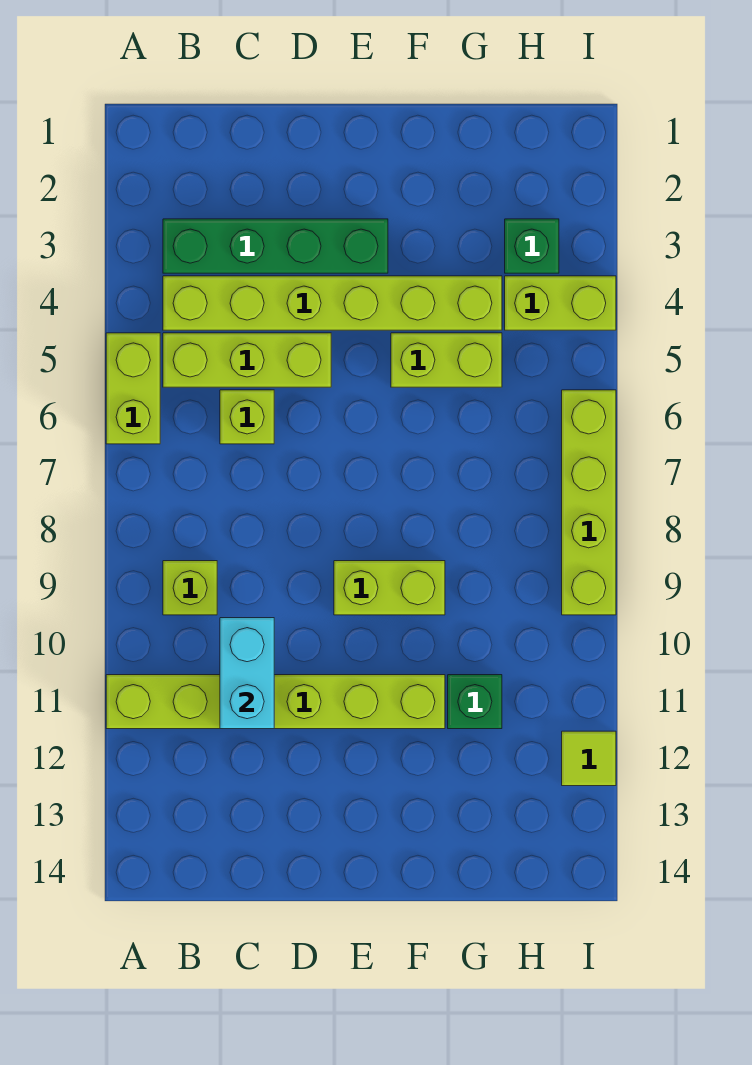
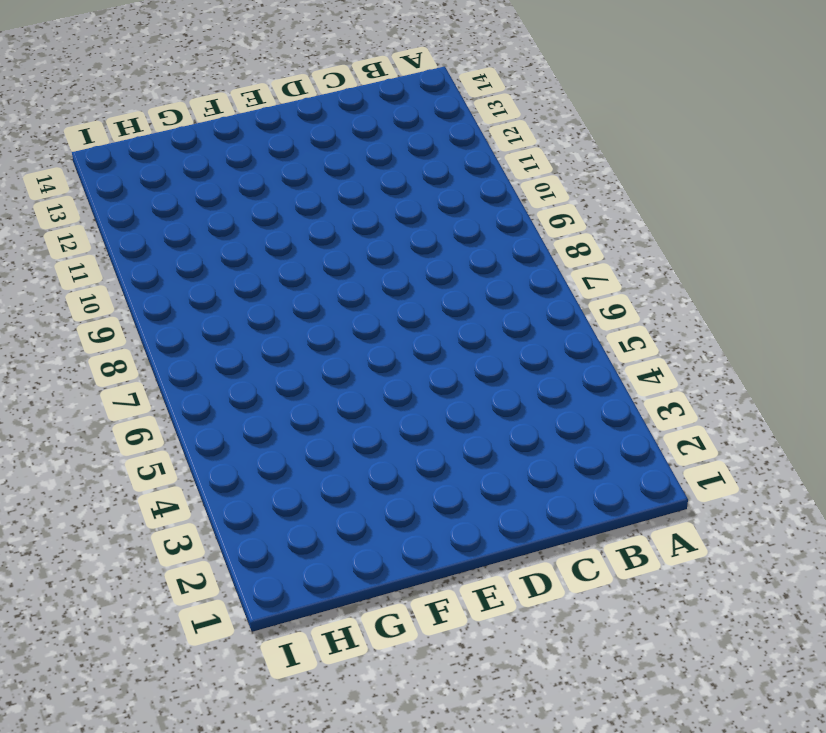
none -> lime brick A5:A6 level 1
none -> lime brick A11:F11 level 1
none -> green brick B3:E3 level 1

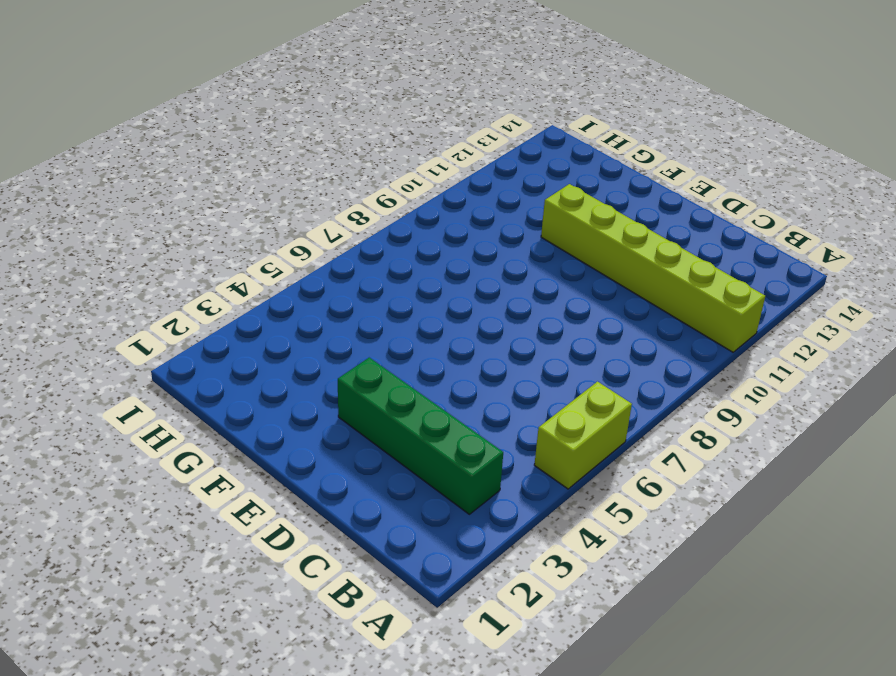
none -> lime brick B4:G4 level 1
none -> lime brick B5:D5 level 1
none -> lime brick B9 level 1

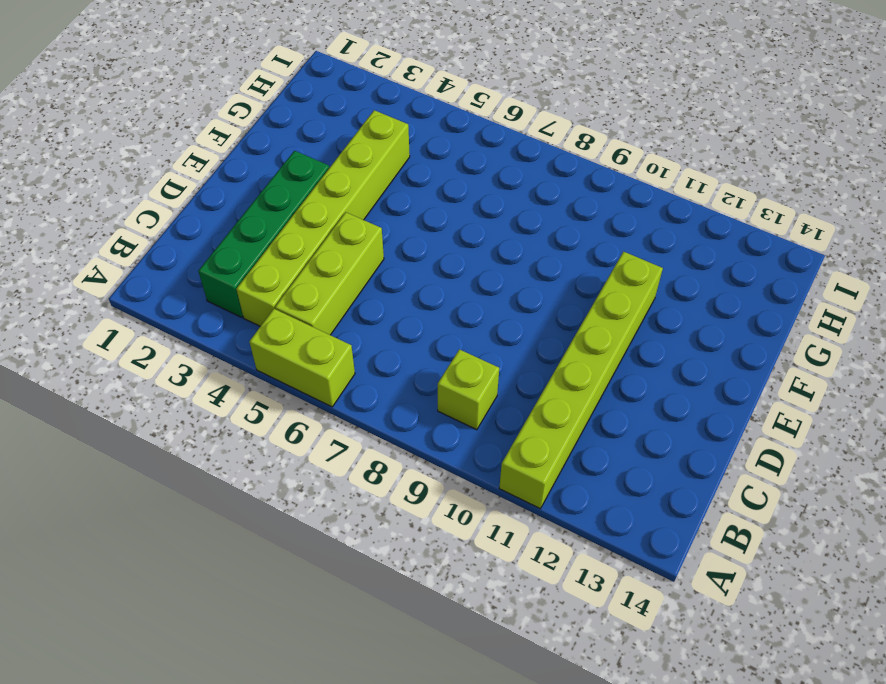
none -> lime brick C6 level 1
none -> lime brick E9:F9 level 1
none -> lime brick F5:G5 level 1

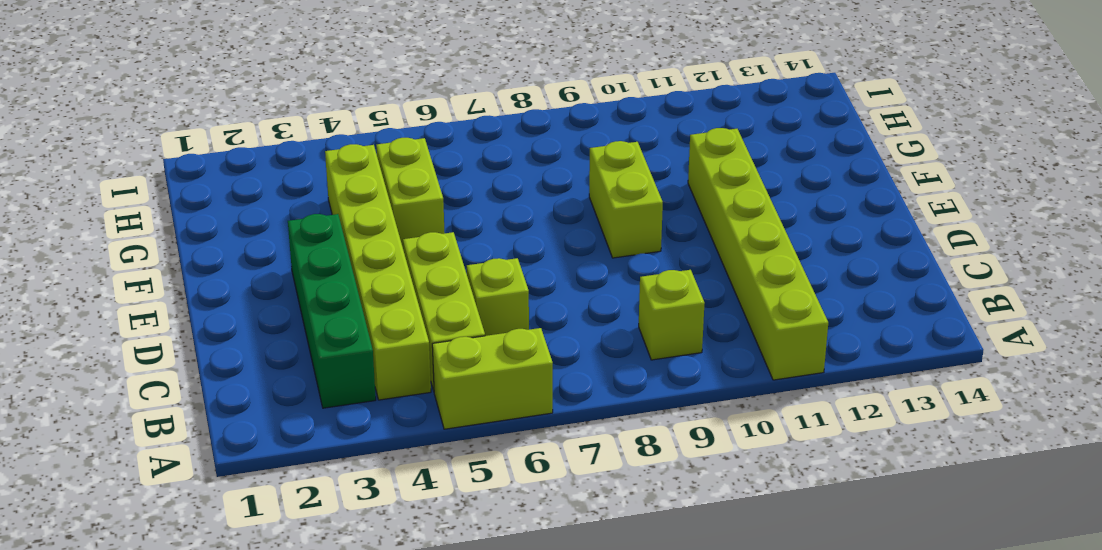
none -> green brick G11 level 1
none -> green brick H3 level 1
none -> lime brick H4:I4 level 1

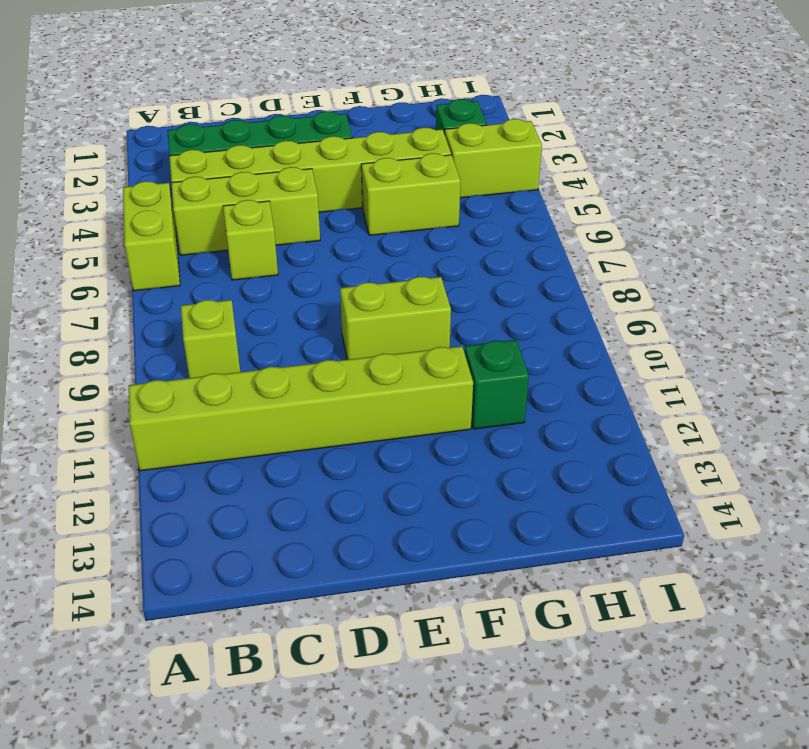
none -> lime brick I6:I9 level 1
none -> lime tile I12 level 1
none -> cyan brick C10:C11 level 2

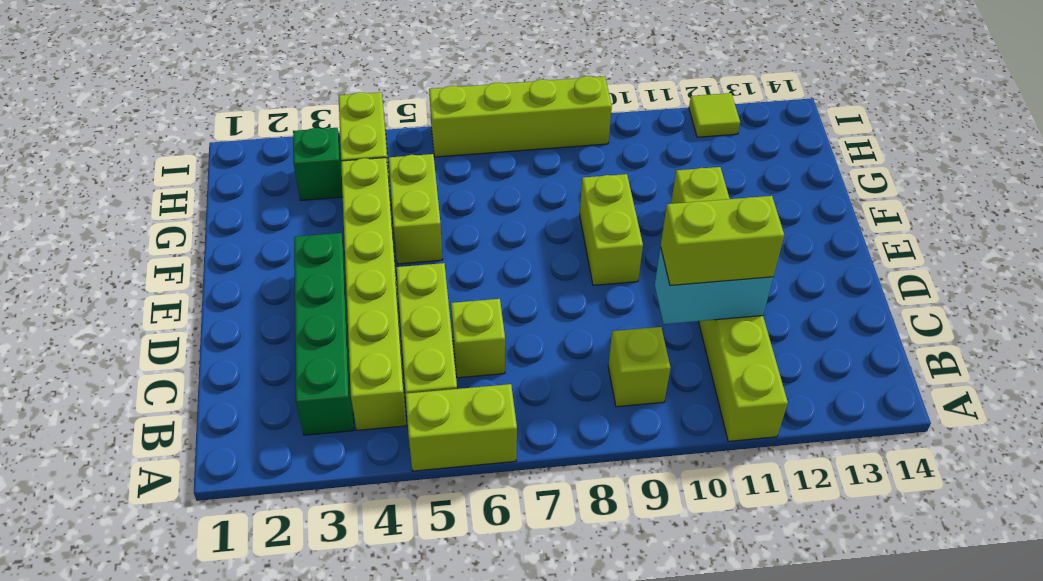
lime brick C10:C11 level 3 -> none
none -> green brick G11 level 1

